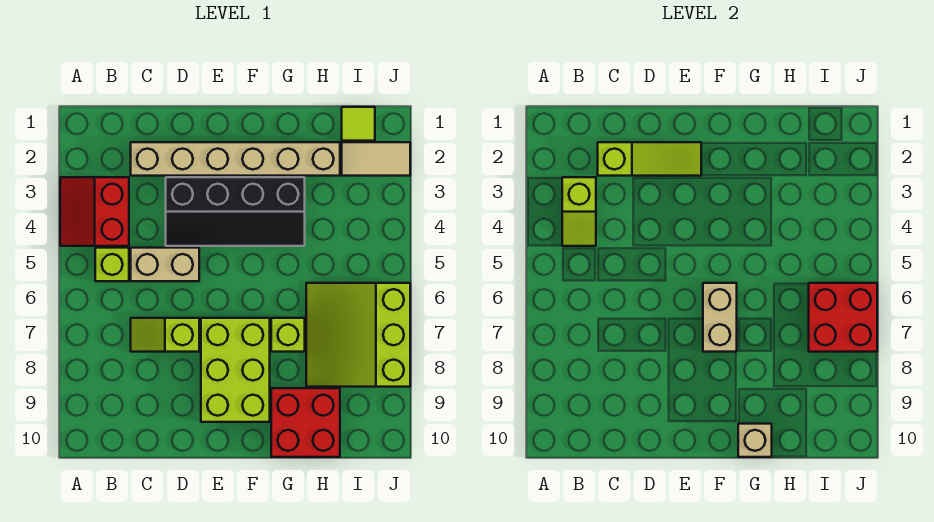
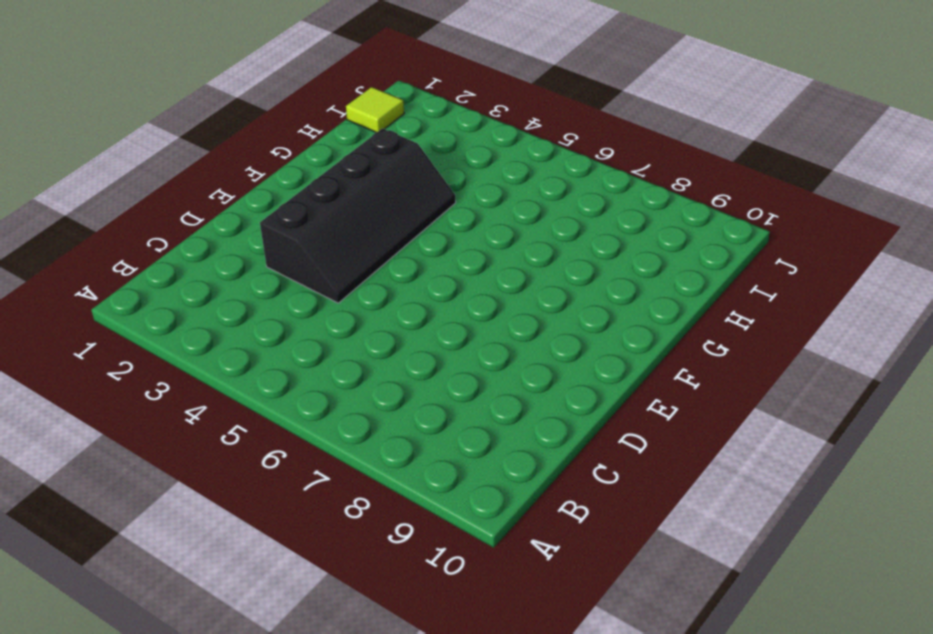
none -> red slope A3:B4 level 1 top B
none -> lime brick B5 level 1
none -> tan brick C2:H2 level 1

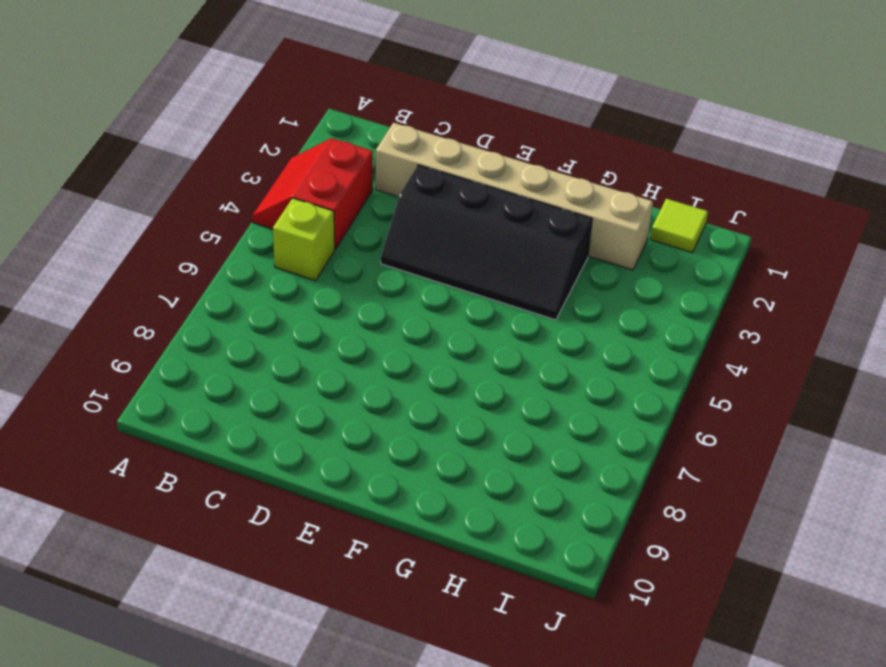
none -> tan brick C5:D5 level 1
none -> lime slope C7:D7 level 1 top D
none -> lime brick E7:F9 level 1

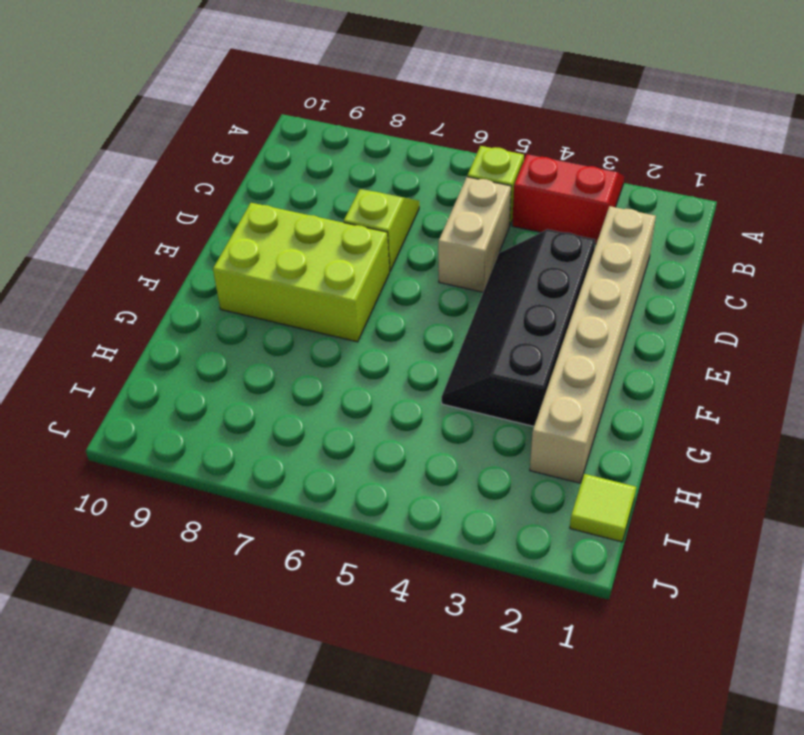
none -> lime brick G7 level 1
none -> red brick G9:H10 level 1
none -> lime slope H6:J8 level 1 top J

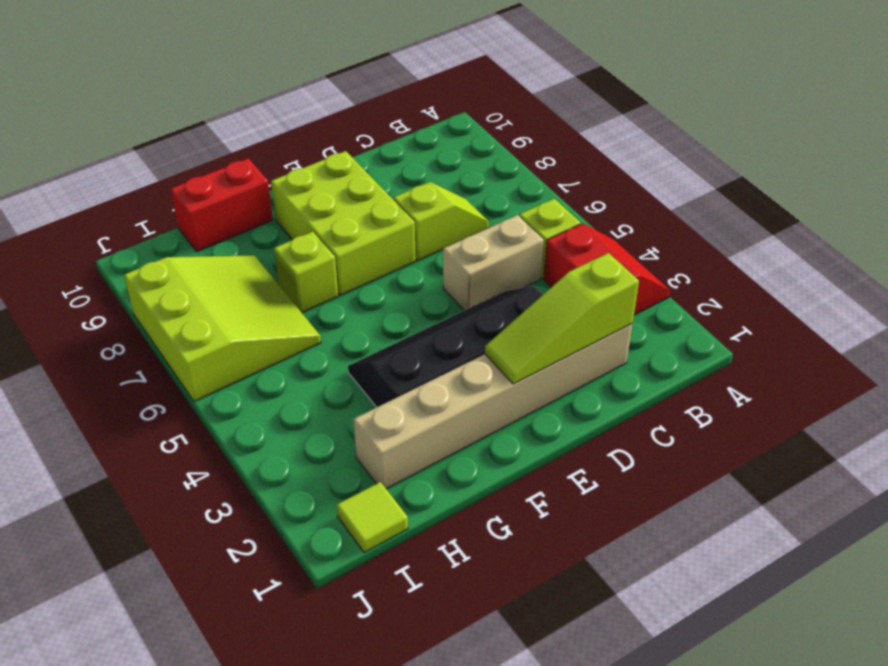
red brick G10:H10 level 1 -> red brick G9:H10 level 1
none -> tan tile I2:J2 level 1
none -> lime slope B3:B4 level 2 top 3
none -> tan brick F6:F7 level 2

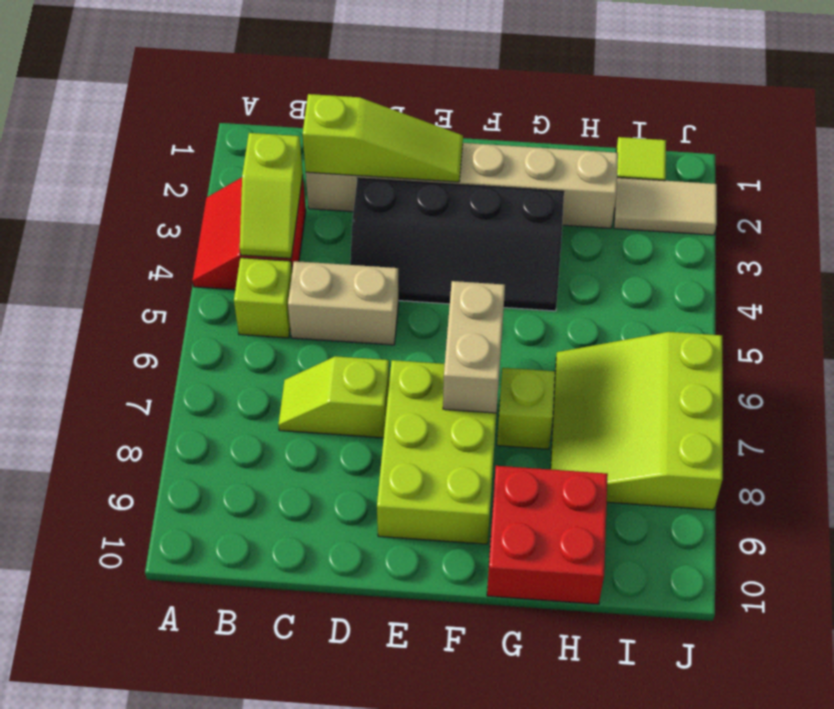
none -> tan brick G10 level 2
none -> red brick I6:J7 level 2

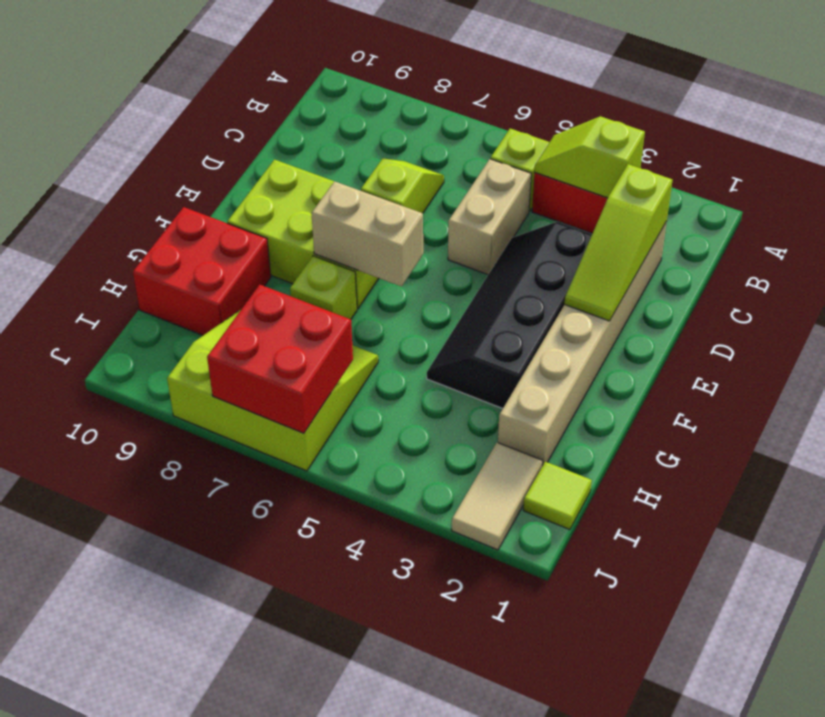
none -> tan brick G10 level 2

